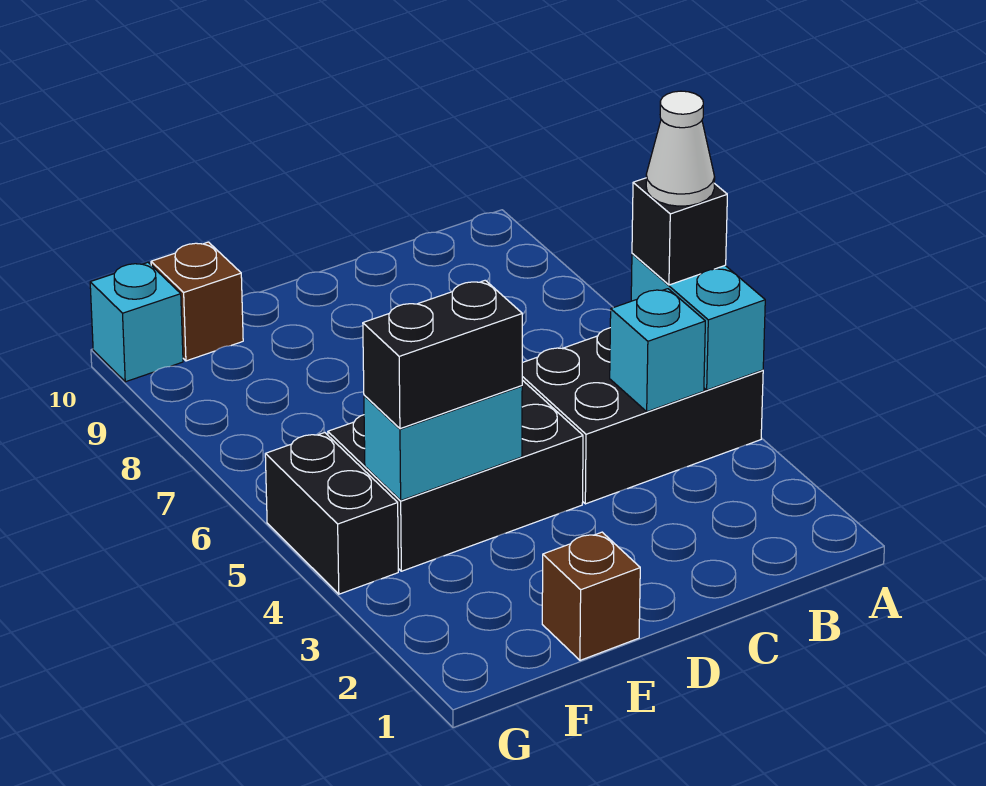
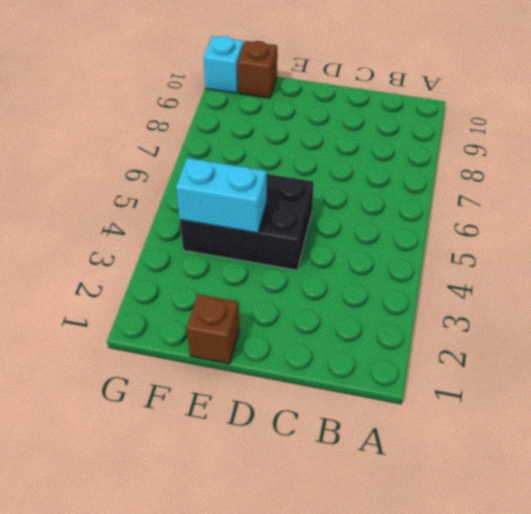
none -> black brick A4:C5 level 1
none -> black brick G4:G5 level 1
none -> cyan brick A4:A5 level 2

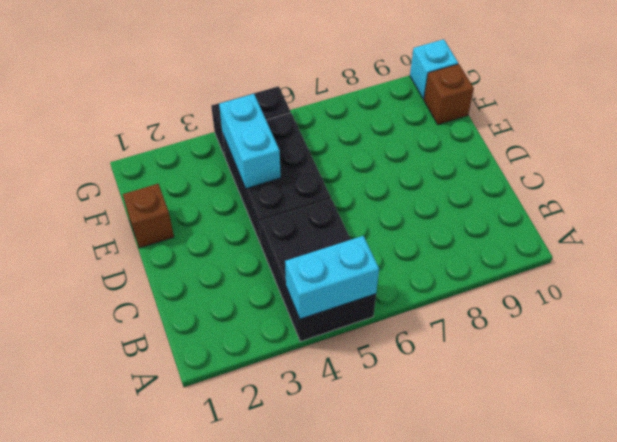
none -> cyan brick B4 level 2
none -> black brick A5 level 3
none -> black brick E4:F4 level 3

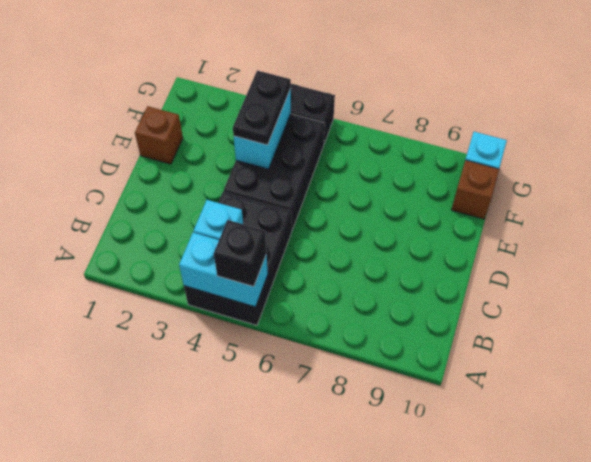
black plate E4:F4 level 3 -> black brick E4:F4 level 3
none -> white cone A5 level 4

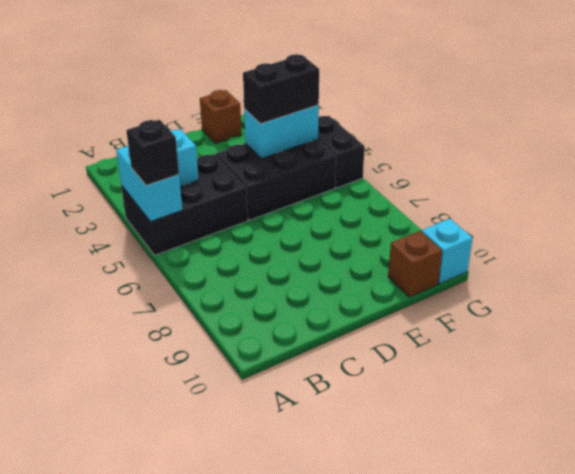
none -> white cone A5 level 4

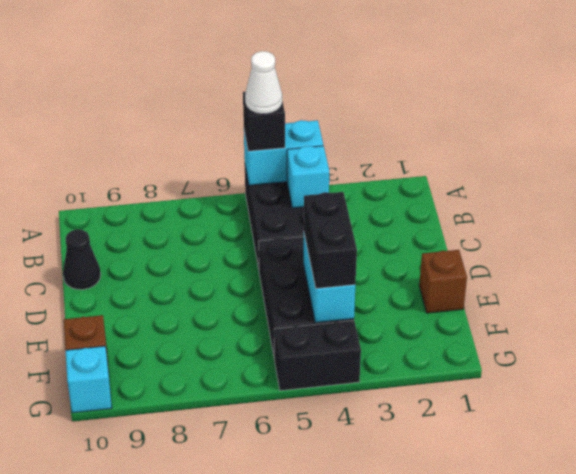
black cone C10 level 1 -> none

